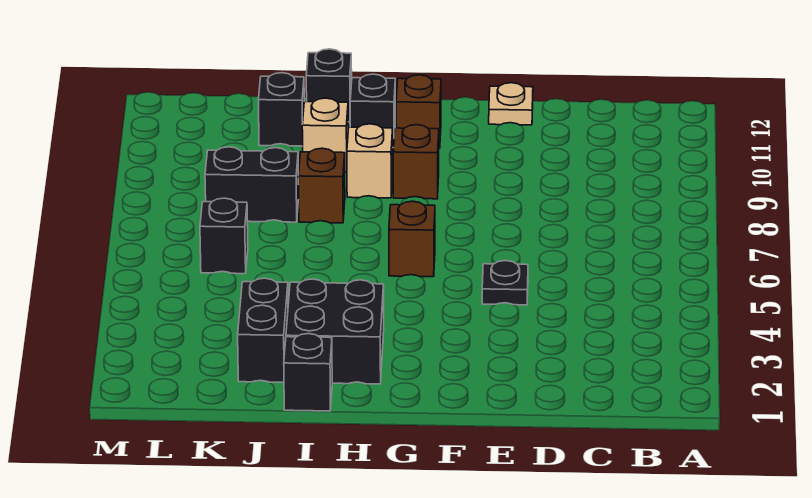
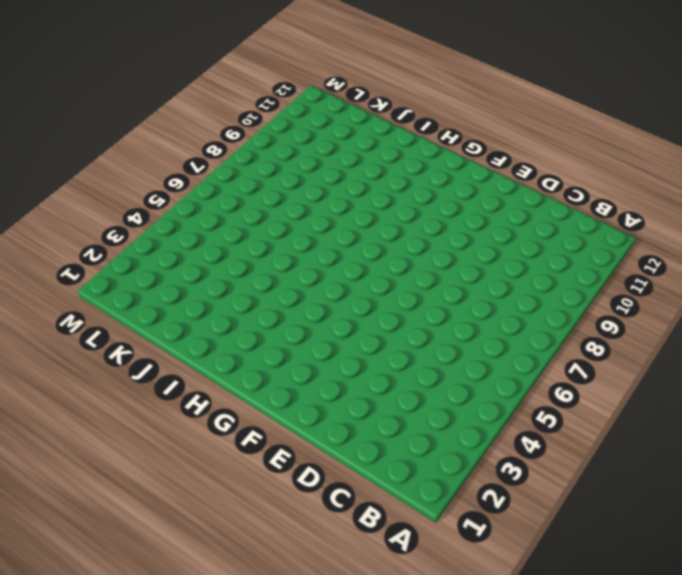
none -> black plate E5 level 1
none -> tan plate E12 level 1
none -> brown brick G6 level 1

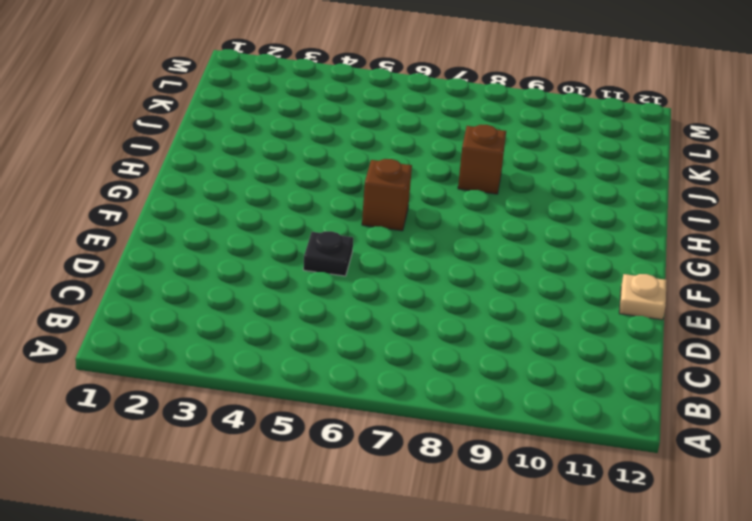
none -> brown brick G9 level 1
none -> brown brick G11 level 1
none -> black brick H2:I3 level 1

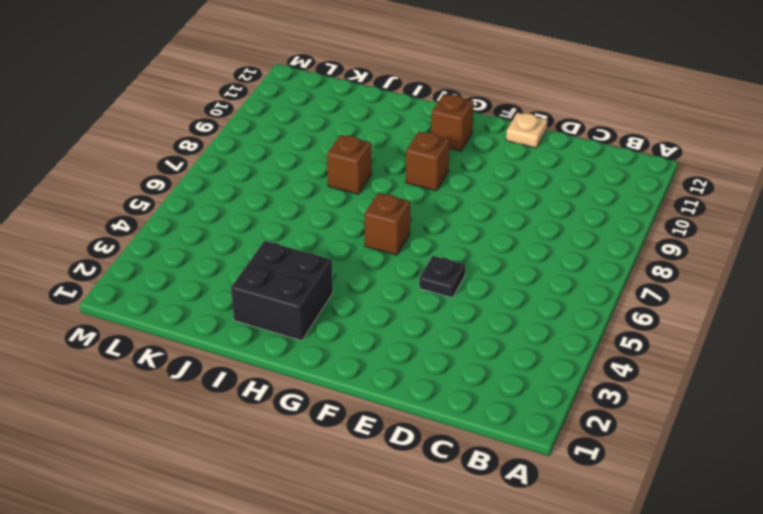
none -> tan brick H9 level 1
none -> black brick H11 level 1
none -> black brick I1 level 1

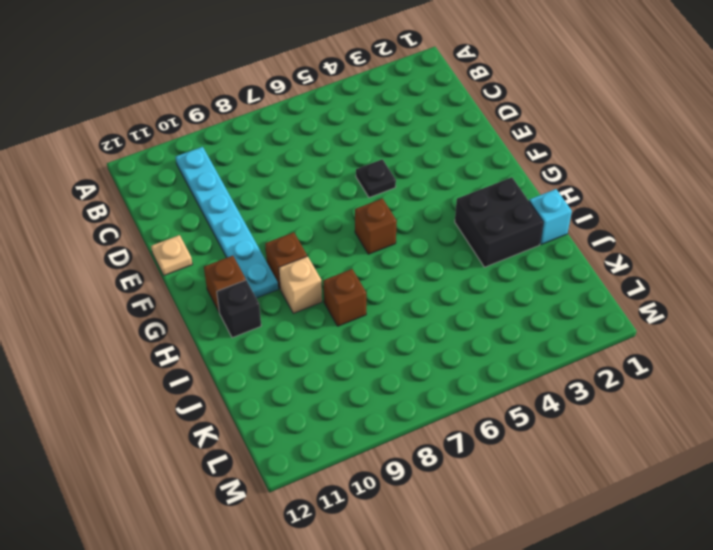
cyan plate B10:G10 level 1 -> none
cyan brick I1 level 1 -> black brick I1 level 1
none -> tan brick I10 level 1
none -> black brick I12 level 1
none -> black brick J2:J3 level 1

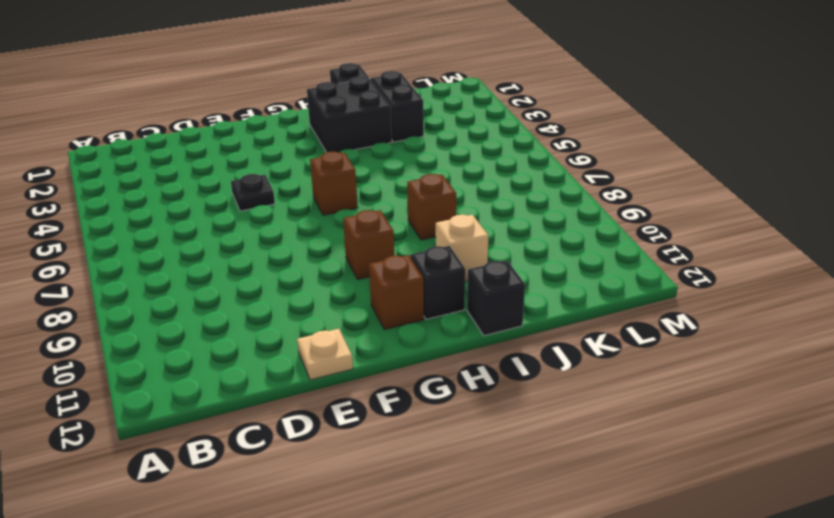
none -> tan brick H9 level 1
none -> black brick J8:K8 level 1
none -> black brick J11 level 1

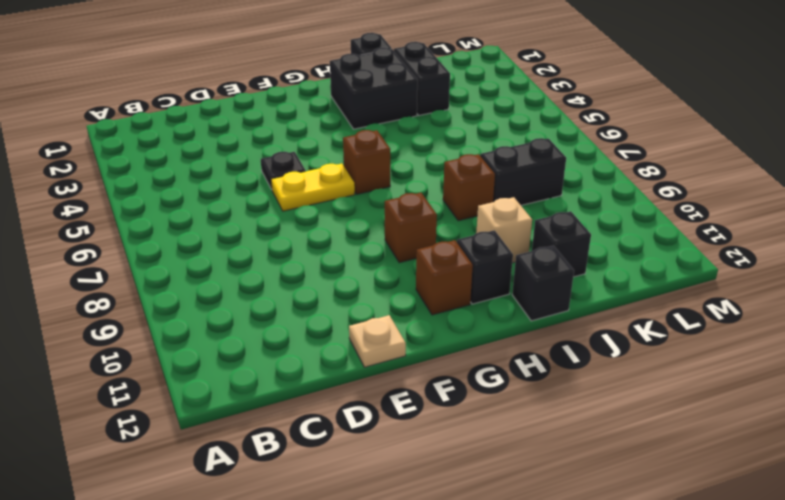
yellow plate E6:F6 level 1 -> none
none -> tan brick H9 level 1
none -> black brick K6 level 1

